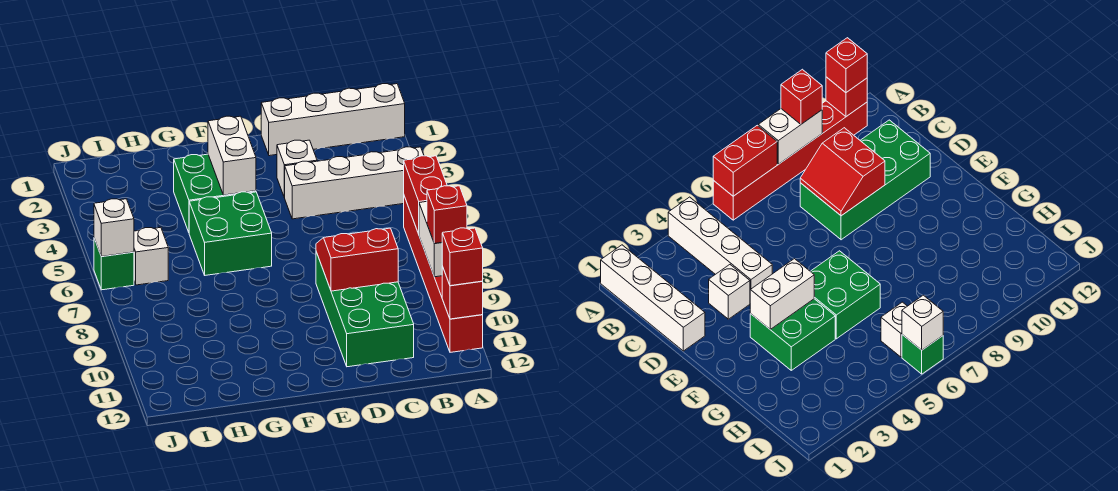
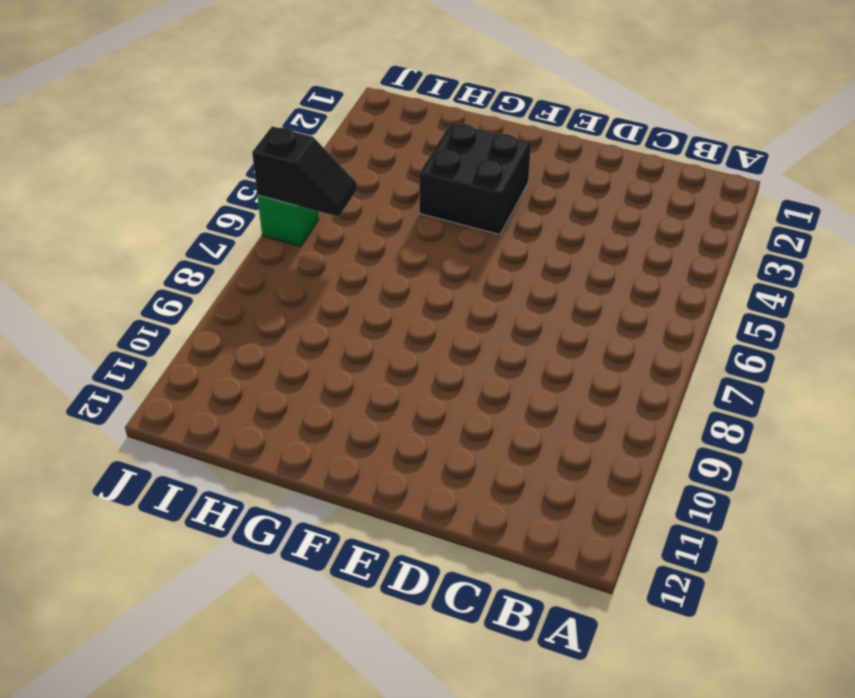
black brick F3:G4 level 1 -> green brick F3:G4 level 1
black slope I6:J6 level 2 top J -> white brick J6 level 2
none -> white brick A1:D1 level 1
none -> white brick A4:D4 level 1
none -> red brick A6:A11 level 1

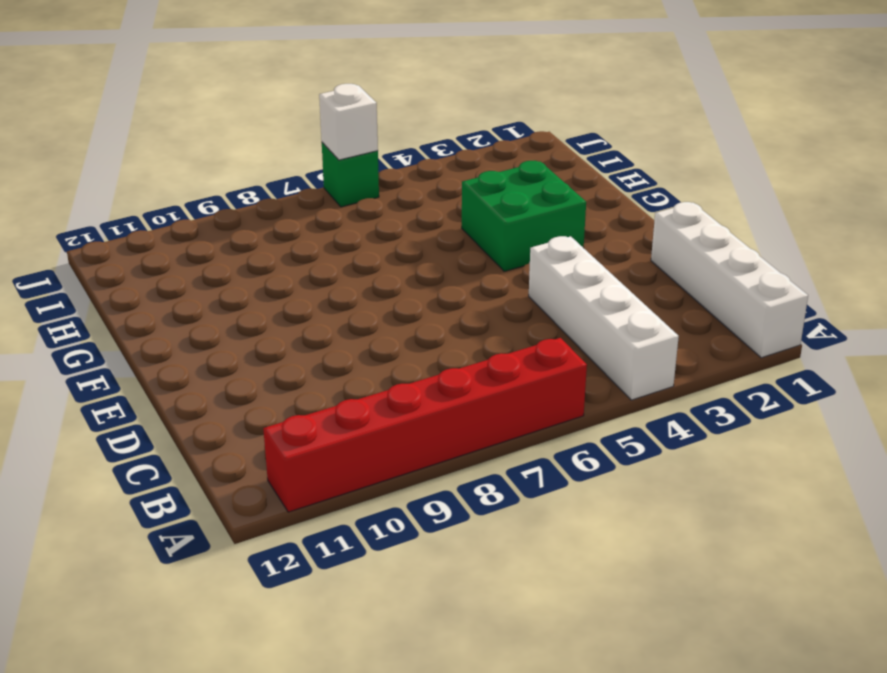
none -> green brick C8:D11 level 1
none -> white brick D3 level 1
none -> green brick F5:G6 level 1

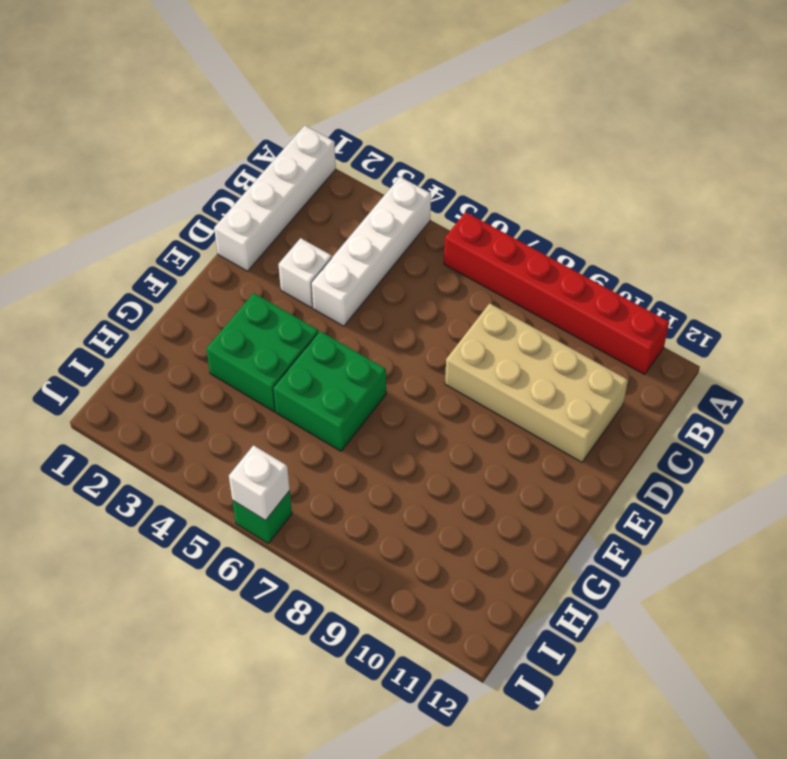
tan brick C8:D11 level 1 -> green brick C8:D11 level 1
none -> white brick I6 level 1
none -> red brick A6:A7 level 2
none -> white brick A8:A9 level 2

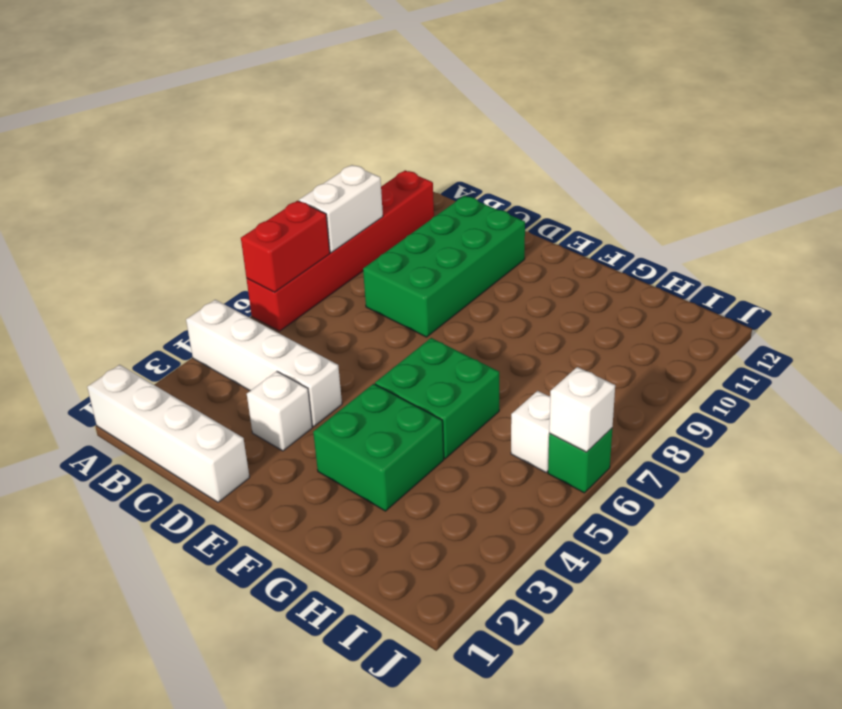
none -> red brick A11 level 2
none -> red slope C8:D9 level 2 top 9
none -> white brick F3:F4 level 2

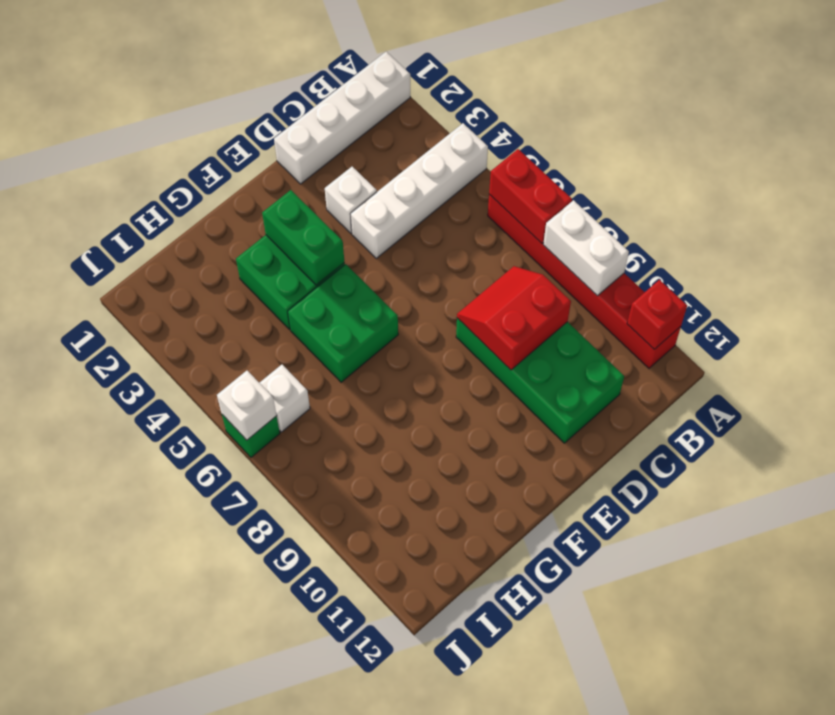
green brick F3:F4 level 2 -> white brick F3:F4 level 2
none -> red brick A9 level 3
none -> red brick A11 level 3

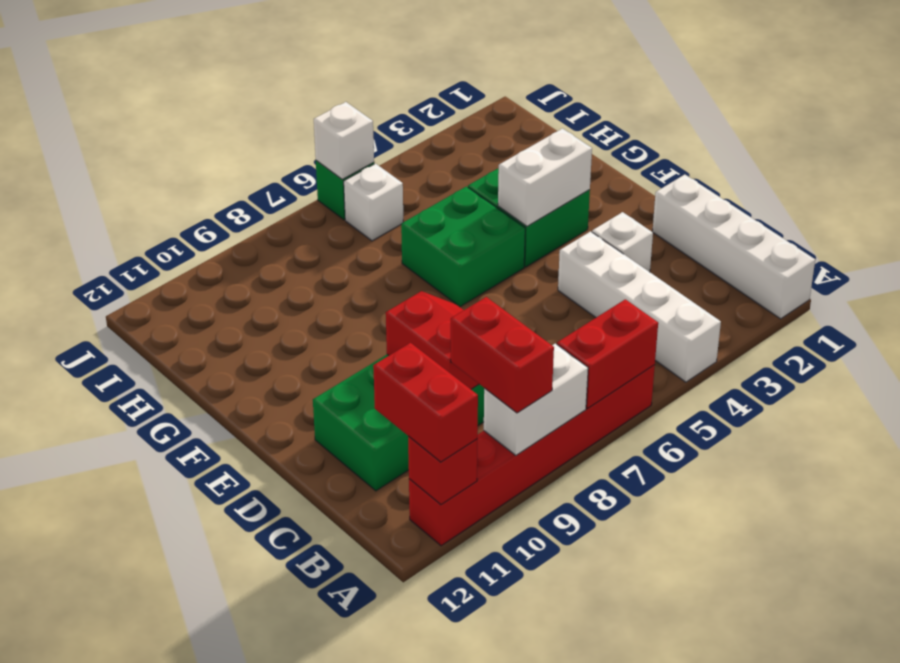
red brick A9:B9 level 3 -> red brick A9 level 3
red brick A11:B11 level 3 -> red brick A11 level 3

